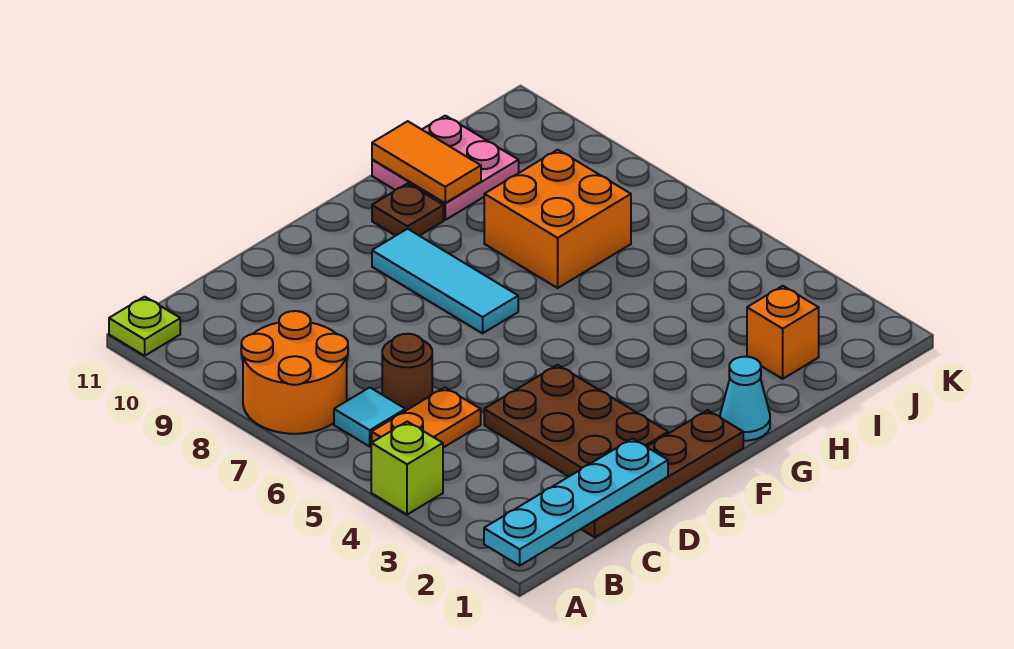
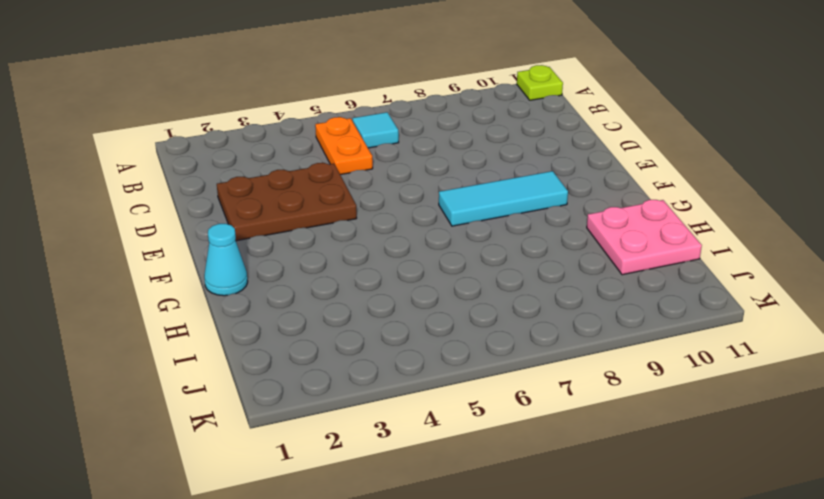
none -> lime brick A4 level 1
none -> orange round brick A7:B8 level 1
none -> brown plate C1:F1 level 1

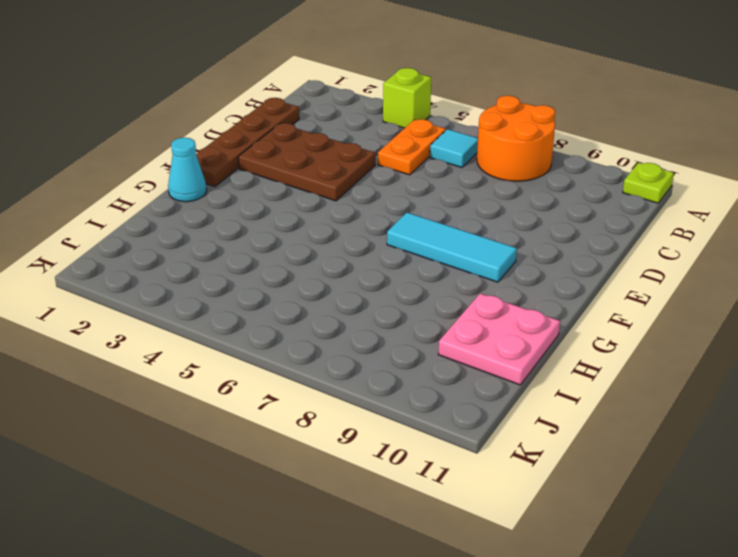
none -> brown round brick C6 level 1
none -> brown plate G10 level 1
none -> orange brick H7:I8 level 1

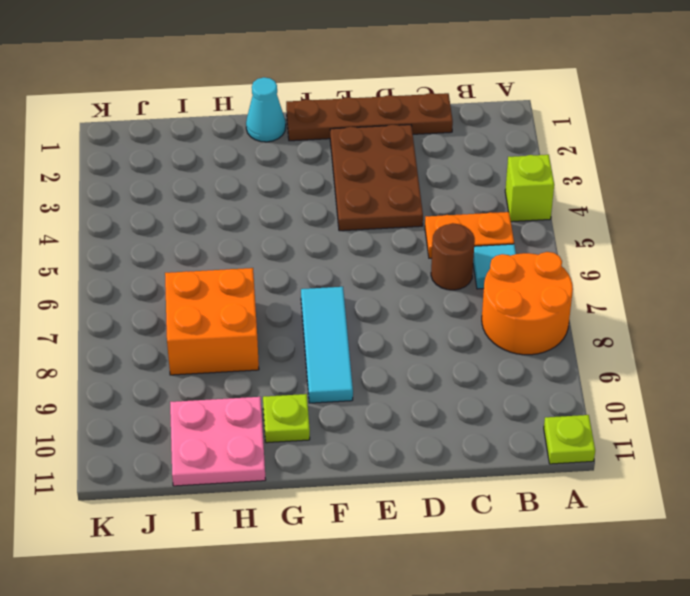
lime plate G10 level 1 -> brown plate G10 level 1
none -> orange brick I2 level 1
none -> cyan plate A1:D1 level 2
none -> orange tile H10:H11 level 2

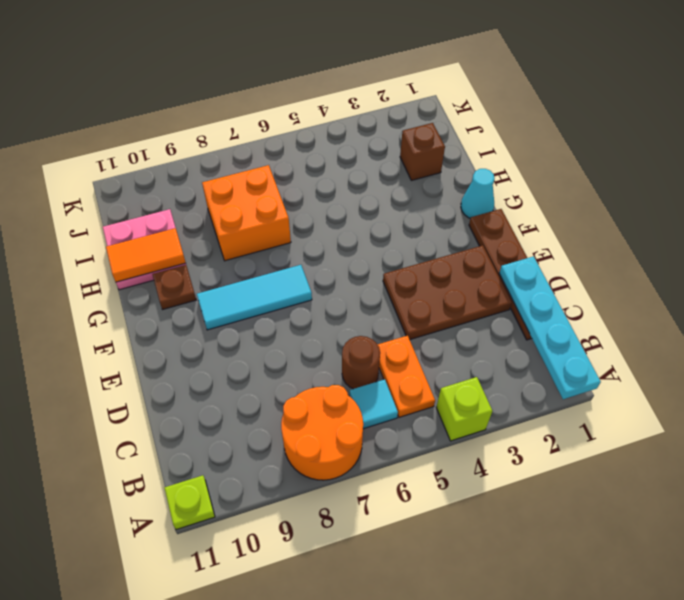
brown brick I2 level 1 -> orange brick I2 level 1

